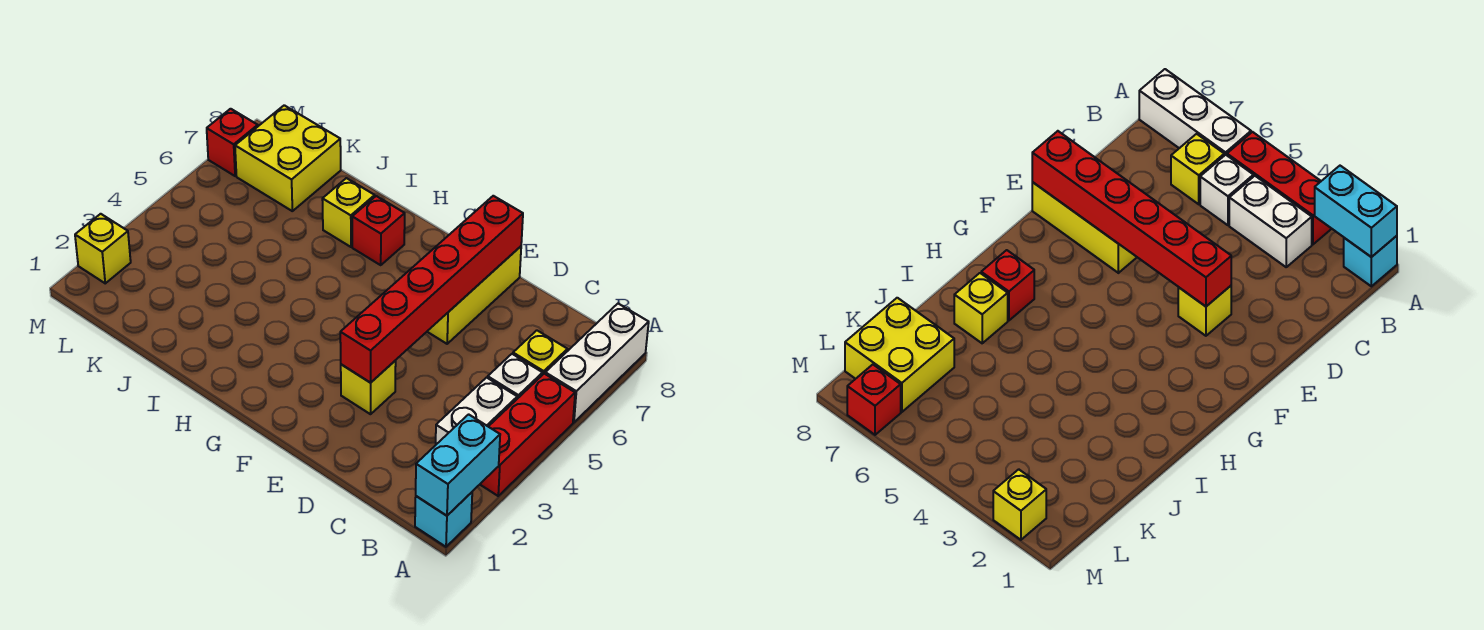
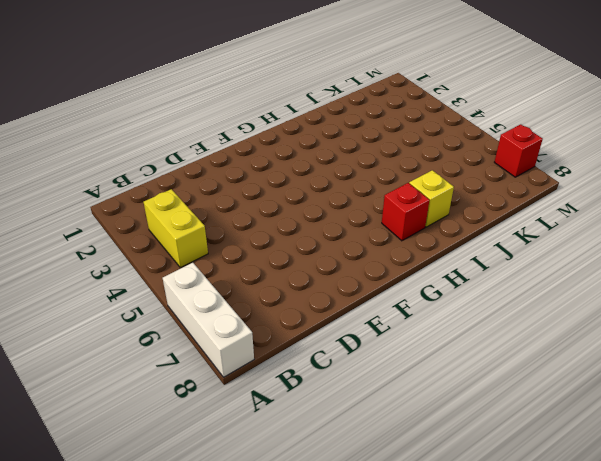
yellow brick B3:B4 level 1 -> white brick B3:B4 level 1
none -> cyan brick A1 level 1
none -> red brick A3:A5 level 1
none -> white brick B5 level 1

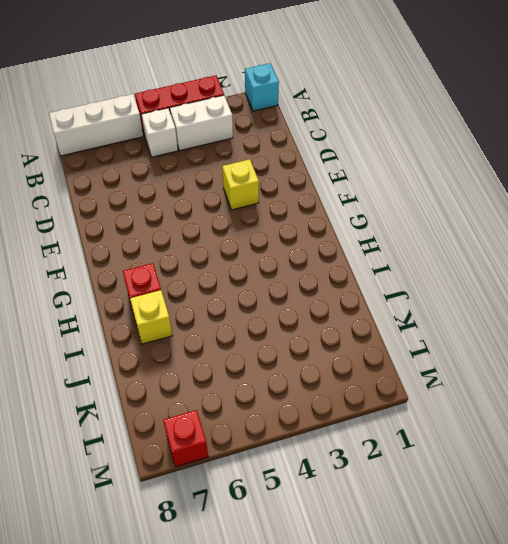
none -> yellow brick B6 level 1
none -> yellow brick E6:E8 level 1
none -> yellow brick K7:L8 level 1

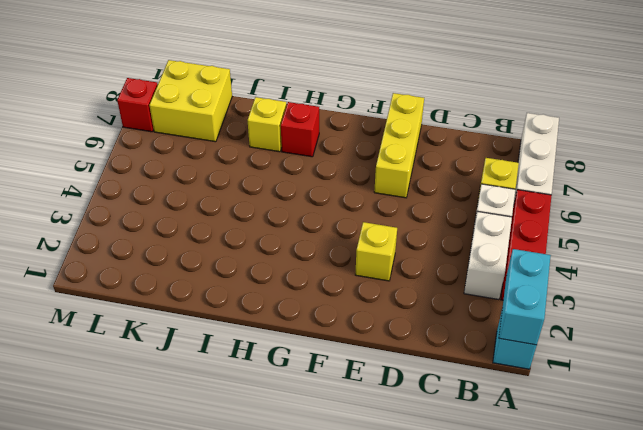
none -> yellow brick M2 level 1
none -> red brick E3:E8 level 2

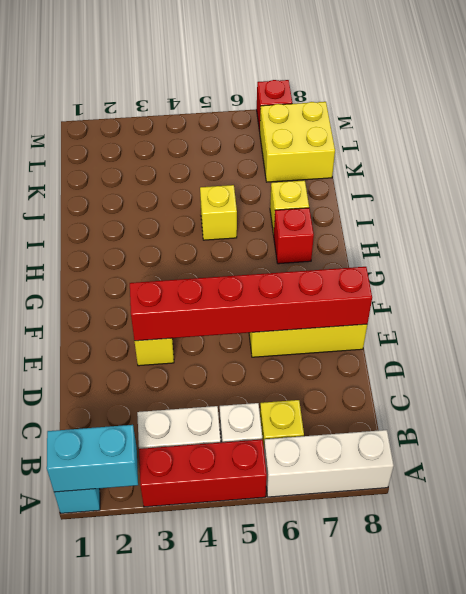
yellow brick I5 level 1 -> yellow brick M2 level 1

